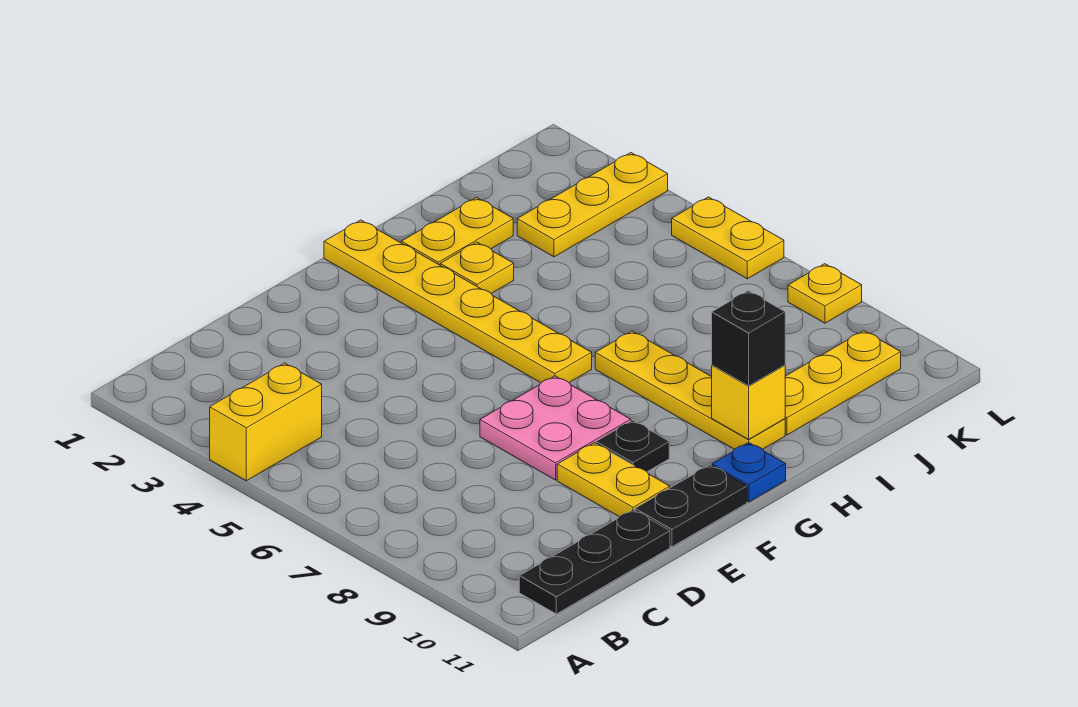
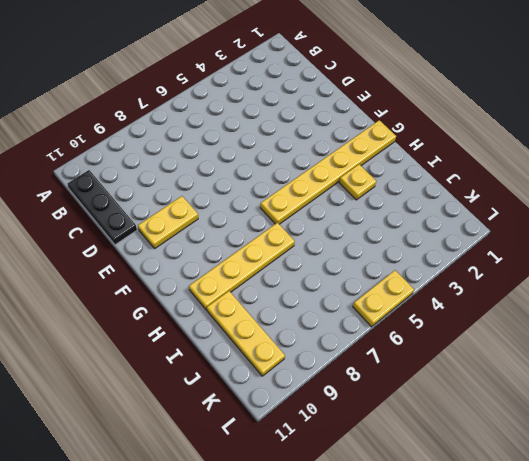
none -> yellow brick A4:B4 level 1
none -> pink plate E7:F8 level 1
none -> black plate E11:F11 level 1

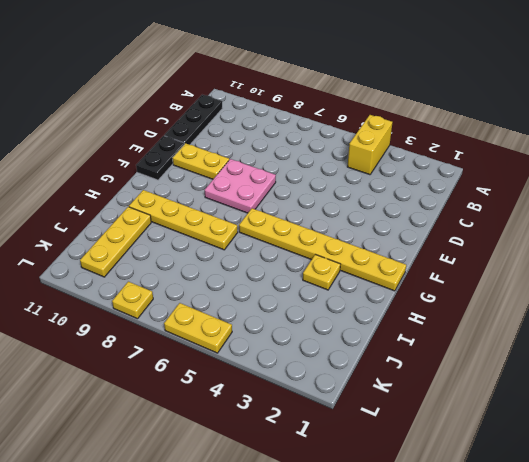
none -> black plate F9 level 1
none -> blue plate G11 level 1
none -> yellow plate H2:I2 level 1

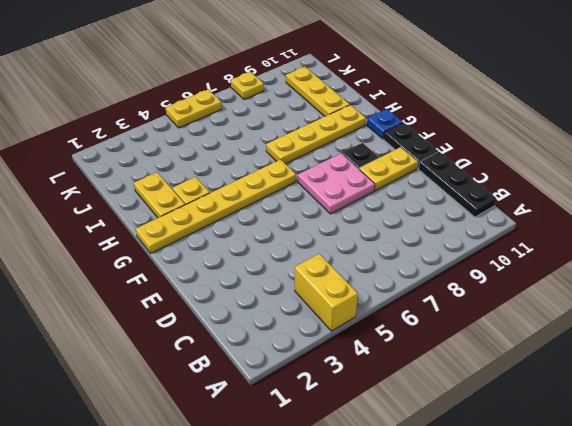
none -> yellow plate J3:L3 level 1
none -> yellow brick H10 level 2
none -> black brick H10 level 3

